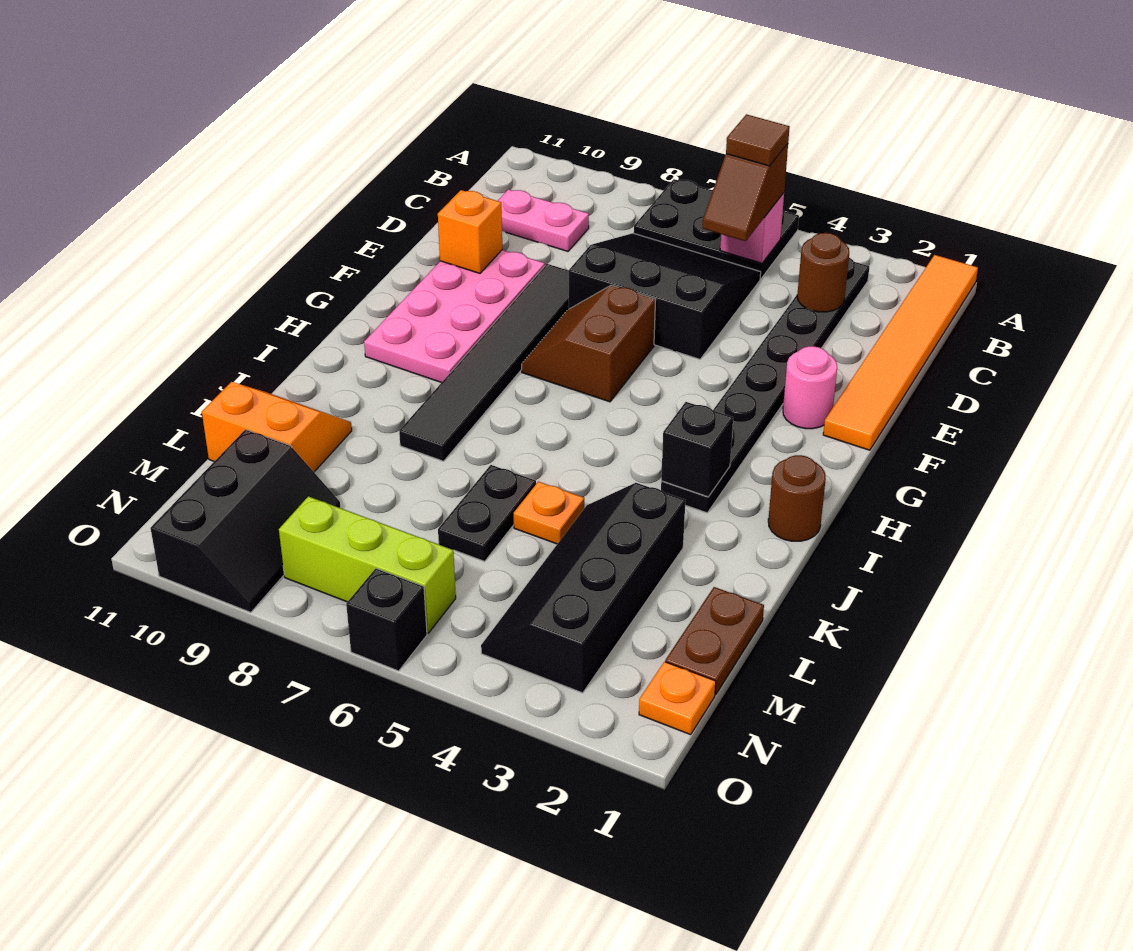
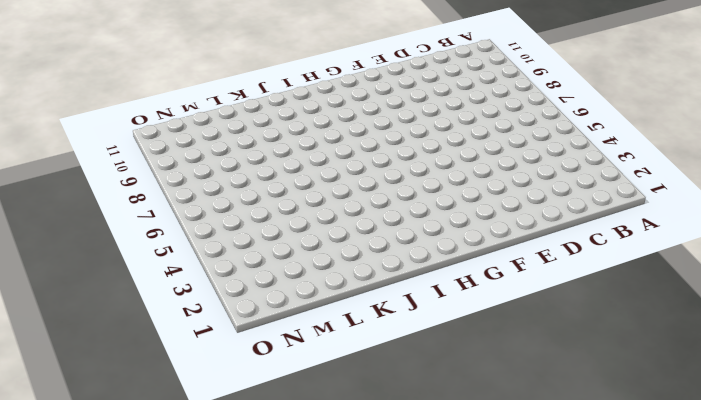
none -> orange tile A1:F1 level 1
none -> black plate A5:B7 level 1
none -> black plate B3:I3 level 1

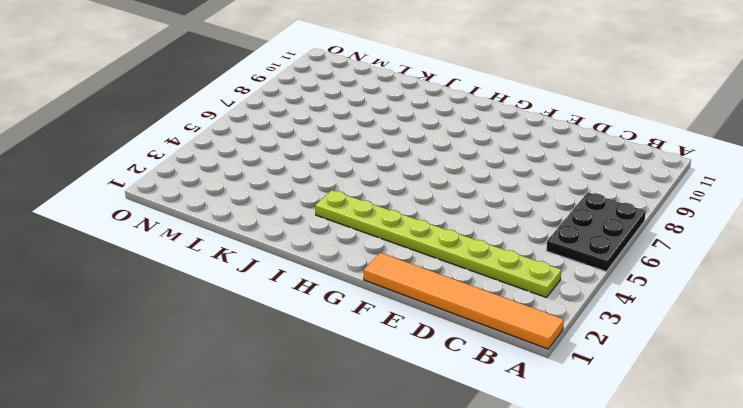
lime plate B3:I3 level 1 -> black plate B3:I3 level 1
none -> black slope C5:E7 level 1 top E
none -> pink plate C9:C10 level 1
none -> black tile E8:J8 level 1

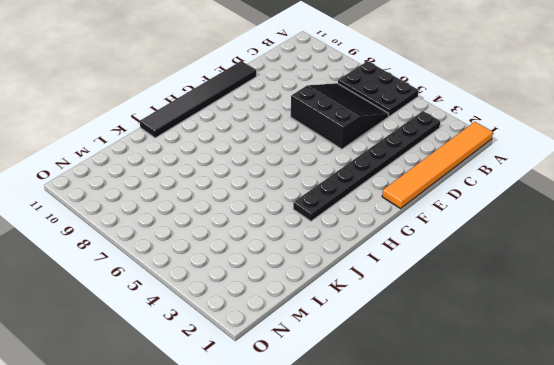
black tile E11:J11 level 1 -> black tile E8:J8 level 1
none -> pink plate C9:C10 level 1
none -> pink plate E9:H10 level 1
none -> pink round brick F2 level 1

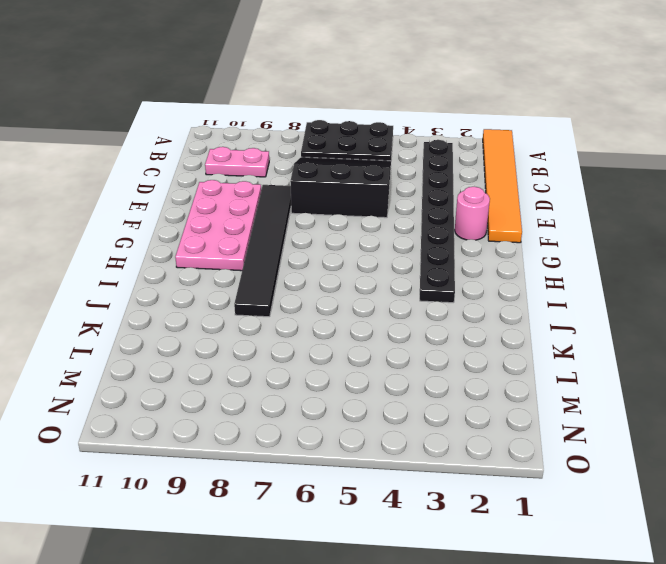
none -> brown slope F6:G7 level 1 top 6
none -> brown round brick I1 level 1
none -> black slope K3:N4 level 1 top 3

